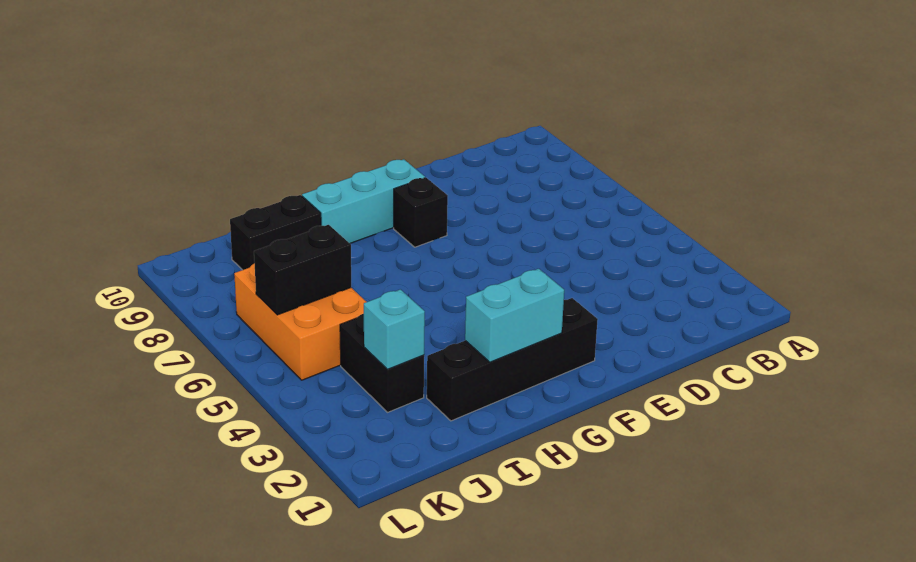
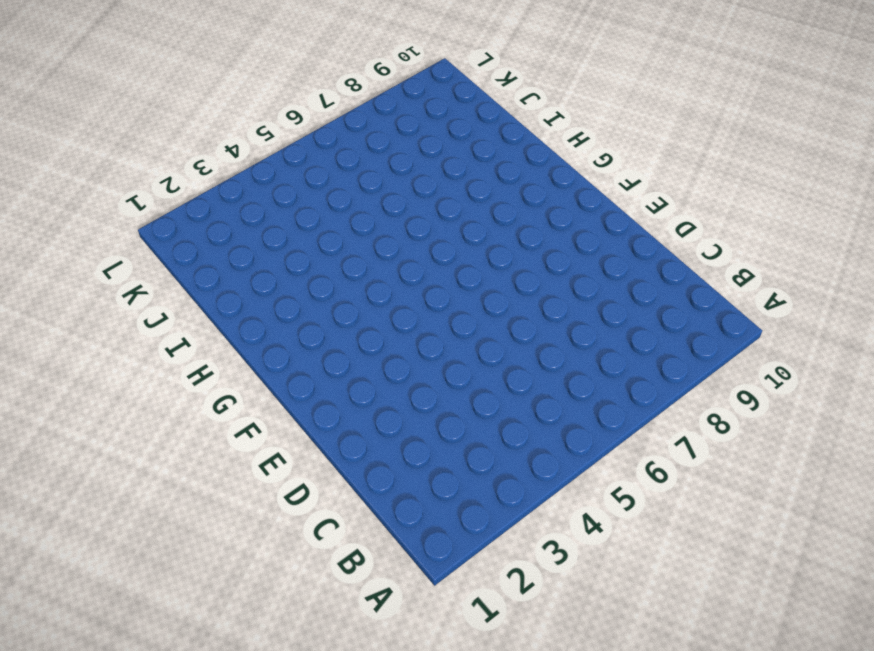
none -> black brick F2:I2 level 1
none -> black brick F8 level 1

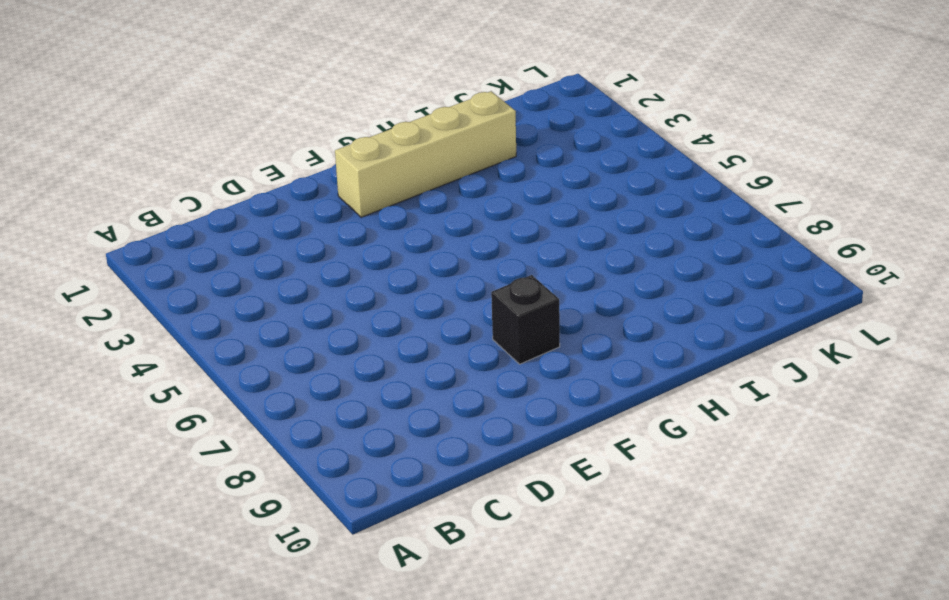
tan brick F2:I2 level 1 -> black brick F2:I2 level 1
none -> cyan brick F9:H9 level 1
none -> black brick I9:J9 level 1

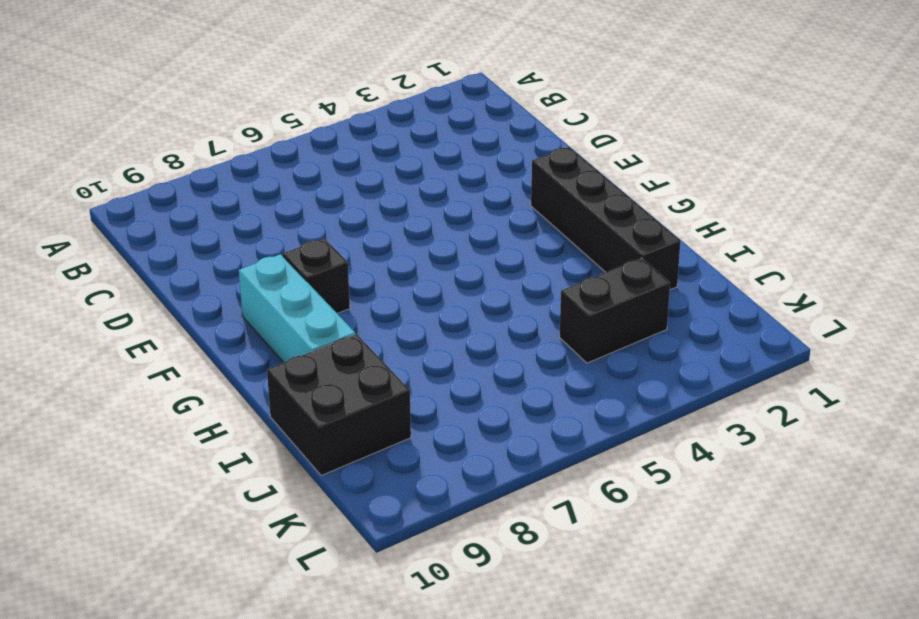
black brick I9:J10 level 1 -> black brick I9:J9 level 1
none -> orange brick J5:K7 level 1
none -> cyan brick G2:H2 level 2

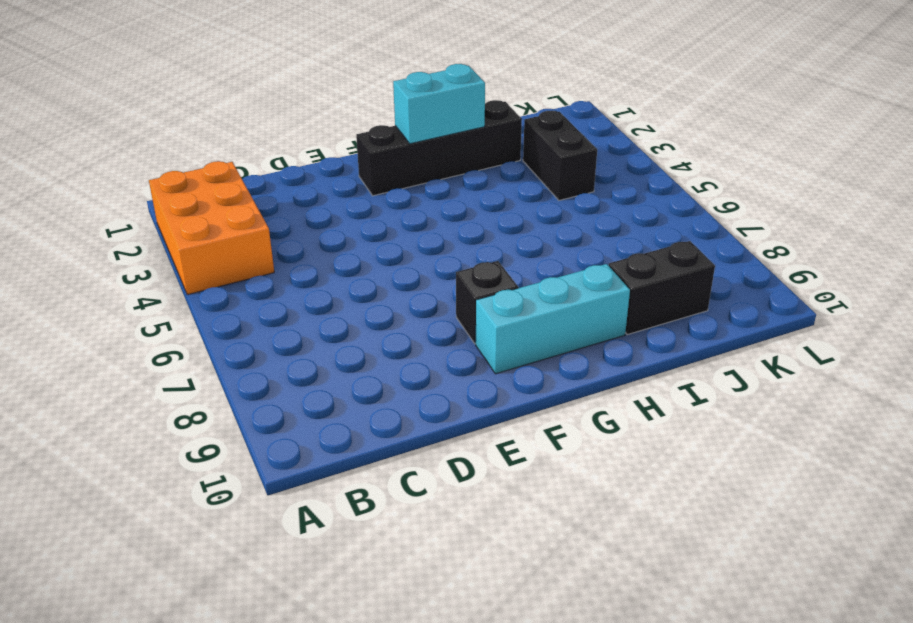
orange brick A2:B4 level 1 -> orange brick J5:K7 level 1
none -> cyan brick J3 level 2
none -> black brick J6:K6 level 2

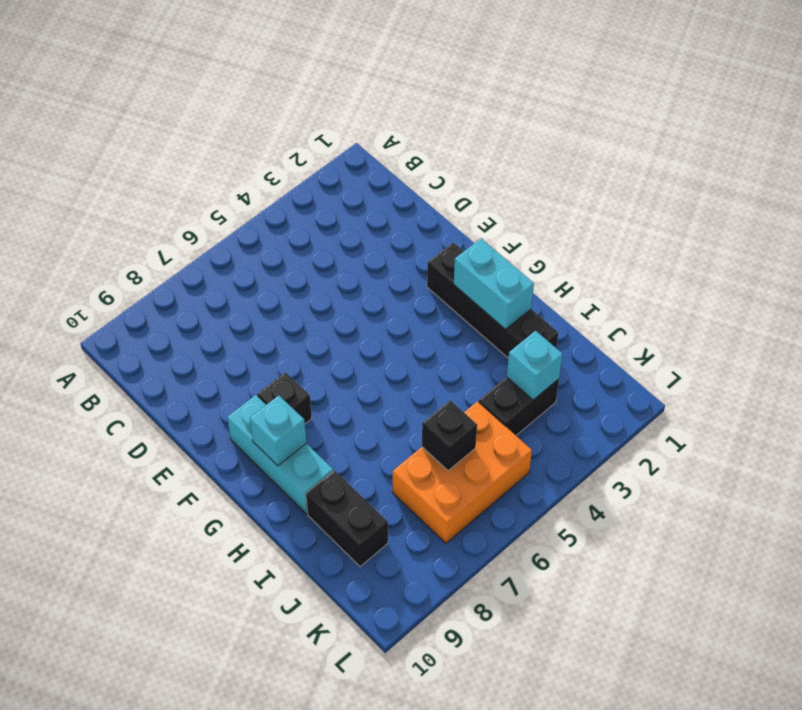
cyan brick G9 level 2 -> none
black brick J6 level 2 -> black brick J6:K6 level 2

